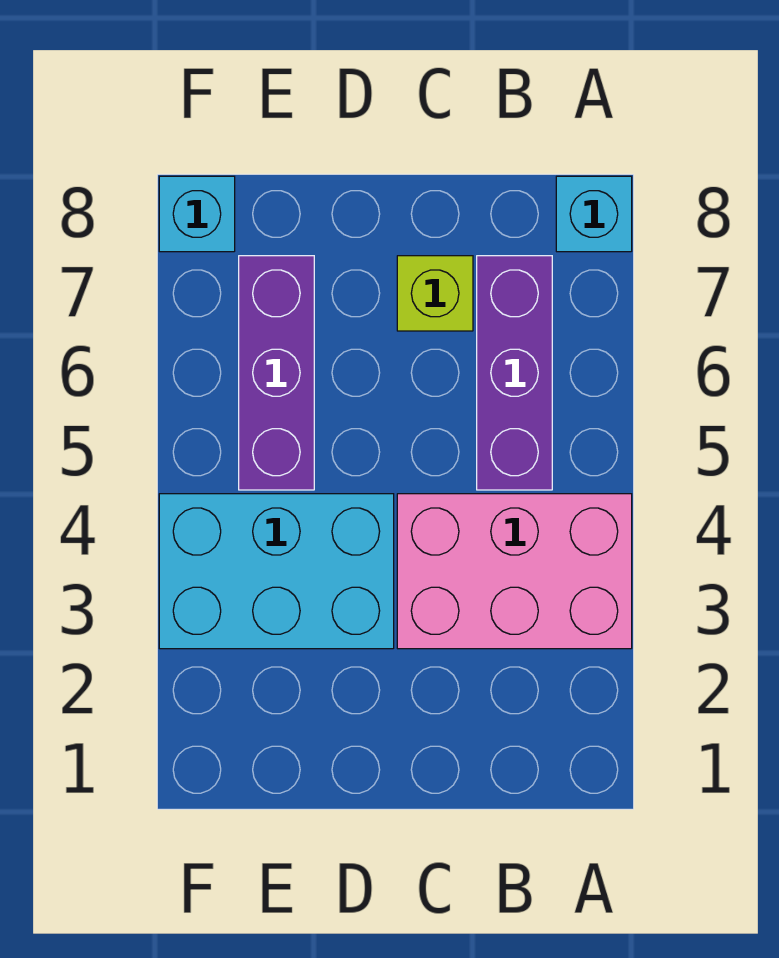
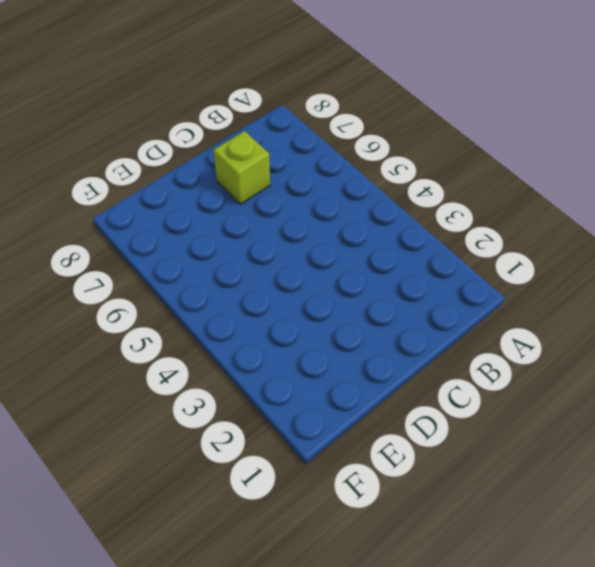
none -> pink brick A3:C4 level 1
none -> cyan brick A8 level 1

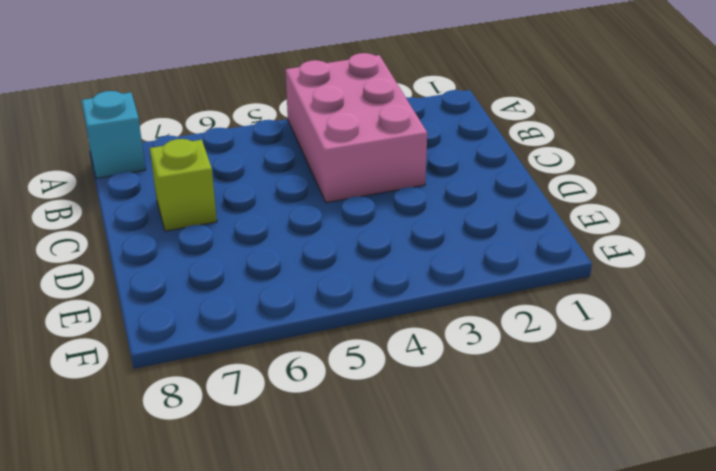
none -> purple brick B5:B7 level 1
none -> cyan brick D3:F4 level 1

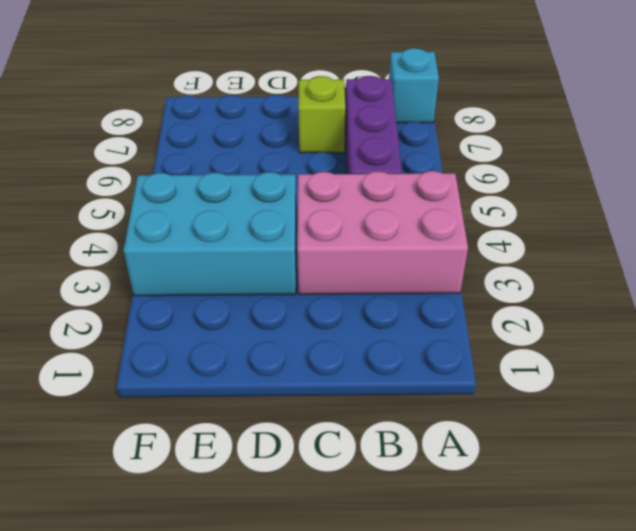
none -> purple brick E5:E7 level 1
none -> cyan brick F8 level 1

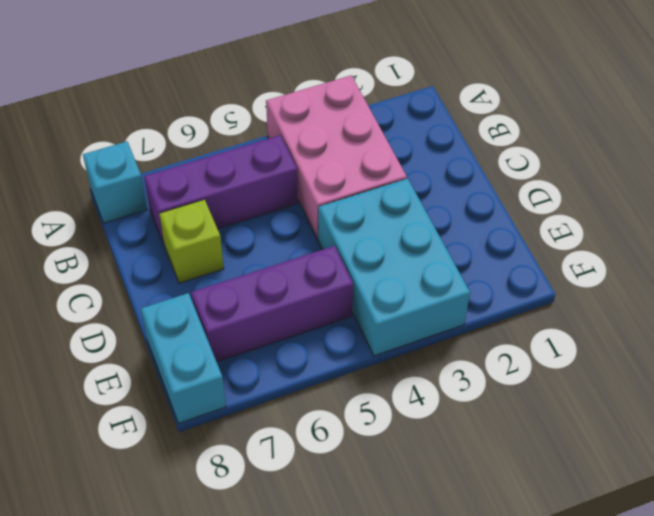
cyan brick E8:F8 level 1 -> cyan brick F8 level 1

